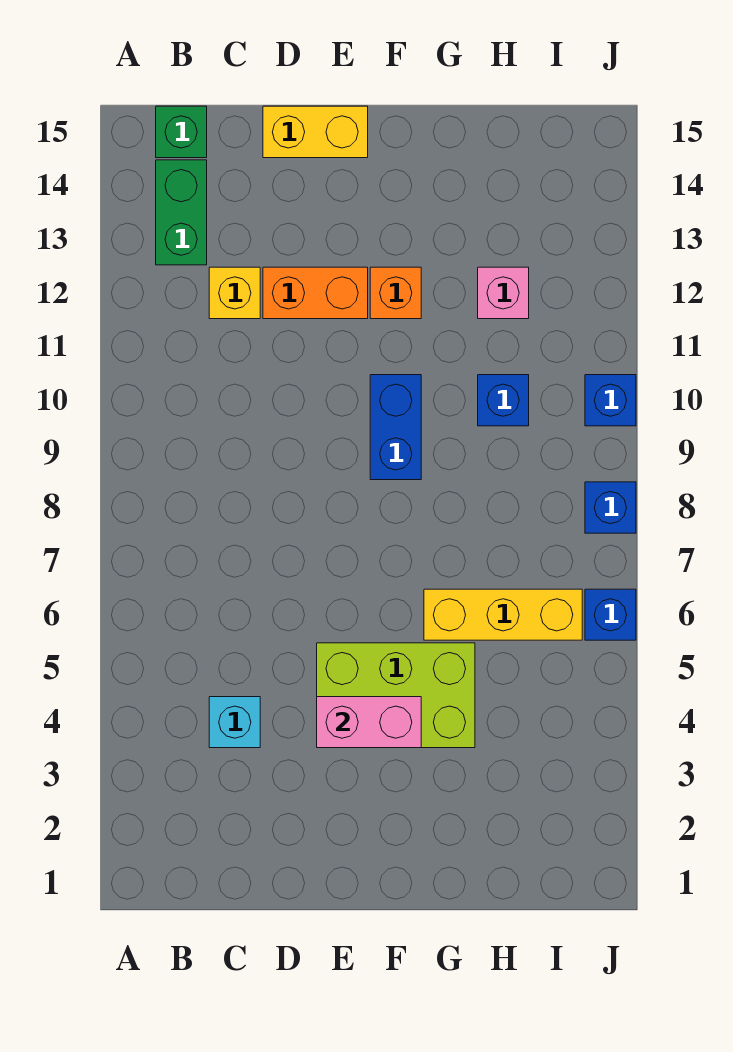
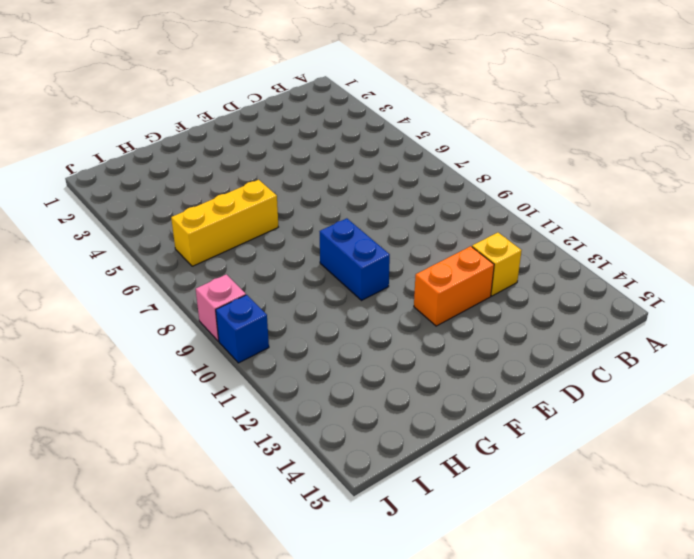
pink brick J9 level 1 -> pink brick H12 level 1
none -> green brick B13:B14 level 1
none -> green brick B15 level 1
none -> cyan brick C4 level 1

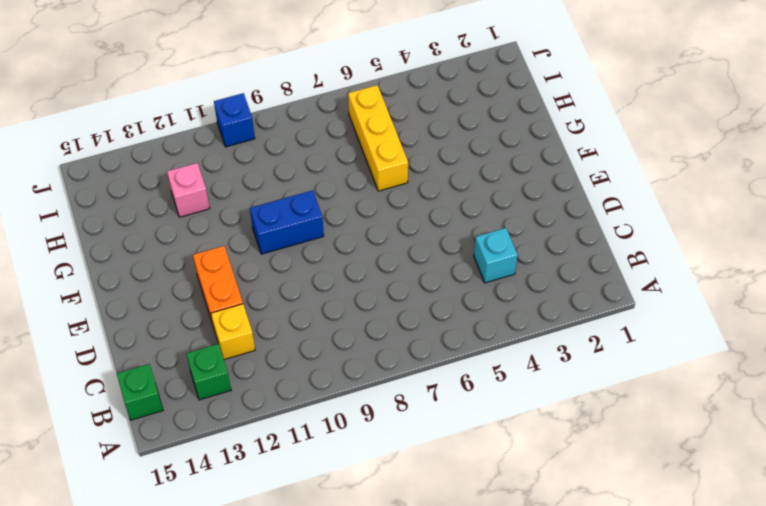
green brick B13 level 1 -> green brick B13:B14 level 1
none -> yellow brick D15:E15 level 1
none -> lime brick E4:G5 level 1
none -> orange brick F12 level 1

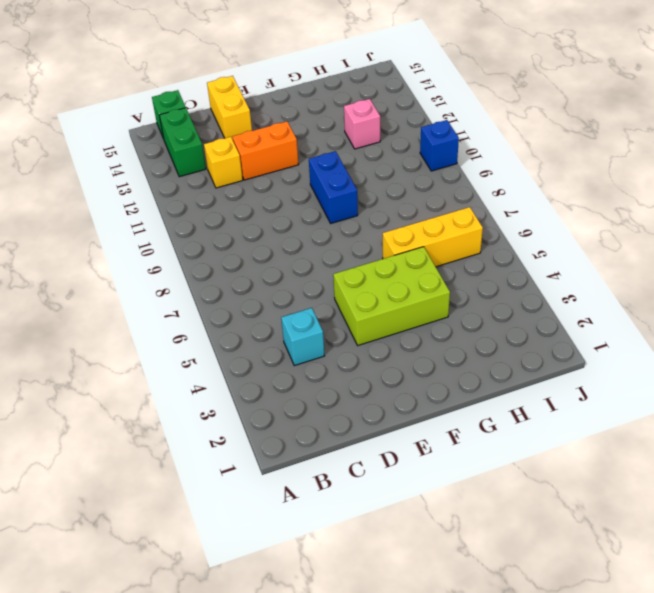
yellow brick D14:D15 level 1 -> yellow brick D15:E15 level 1
none -> orange brick F12 level 1
none -> blue brick H10 level 1
none -> blue brick J6 level 1

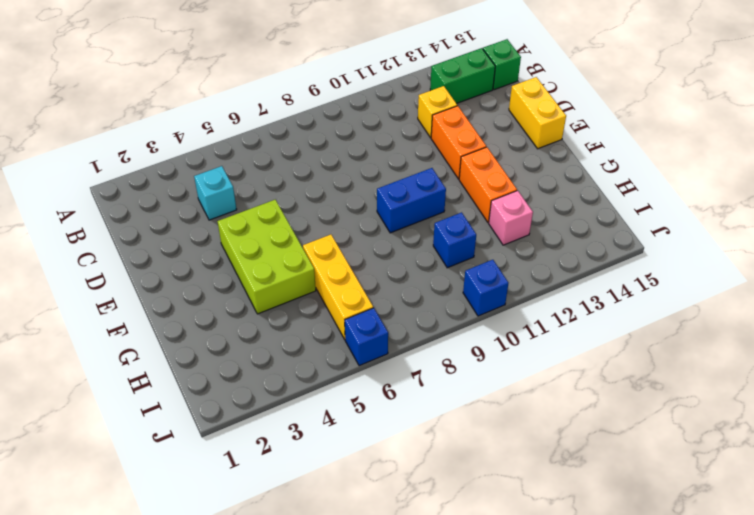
orange brick F12:G12 level 1 -> orange brick F12 level 1
none -> blue brick J8 level 1
none -> pink brick E4:F4 level 2

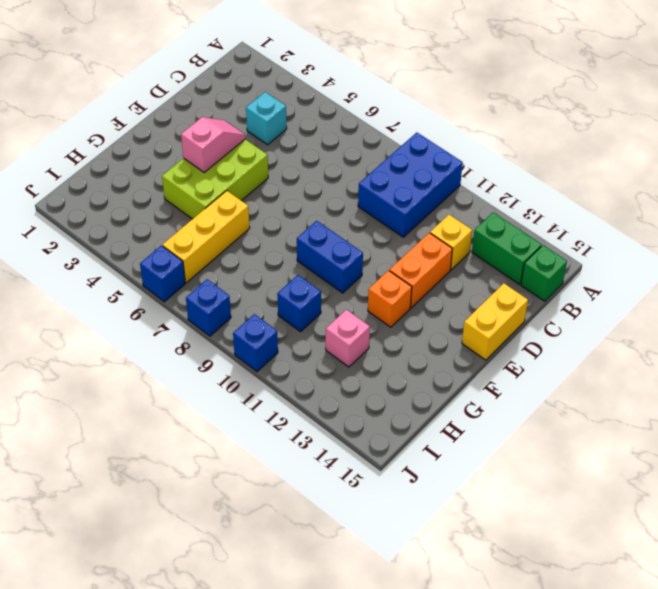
blue brick A9:C10 level 1 -> none
pink slope E4:F4 level 2 top F -> pink brick E4:F4 level 2

